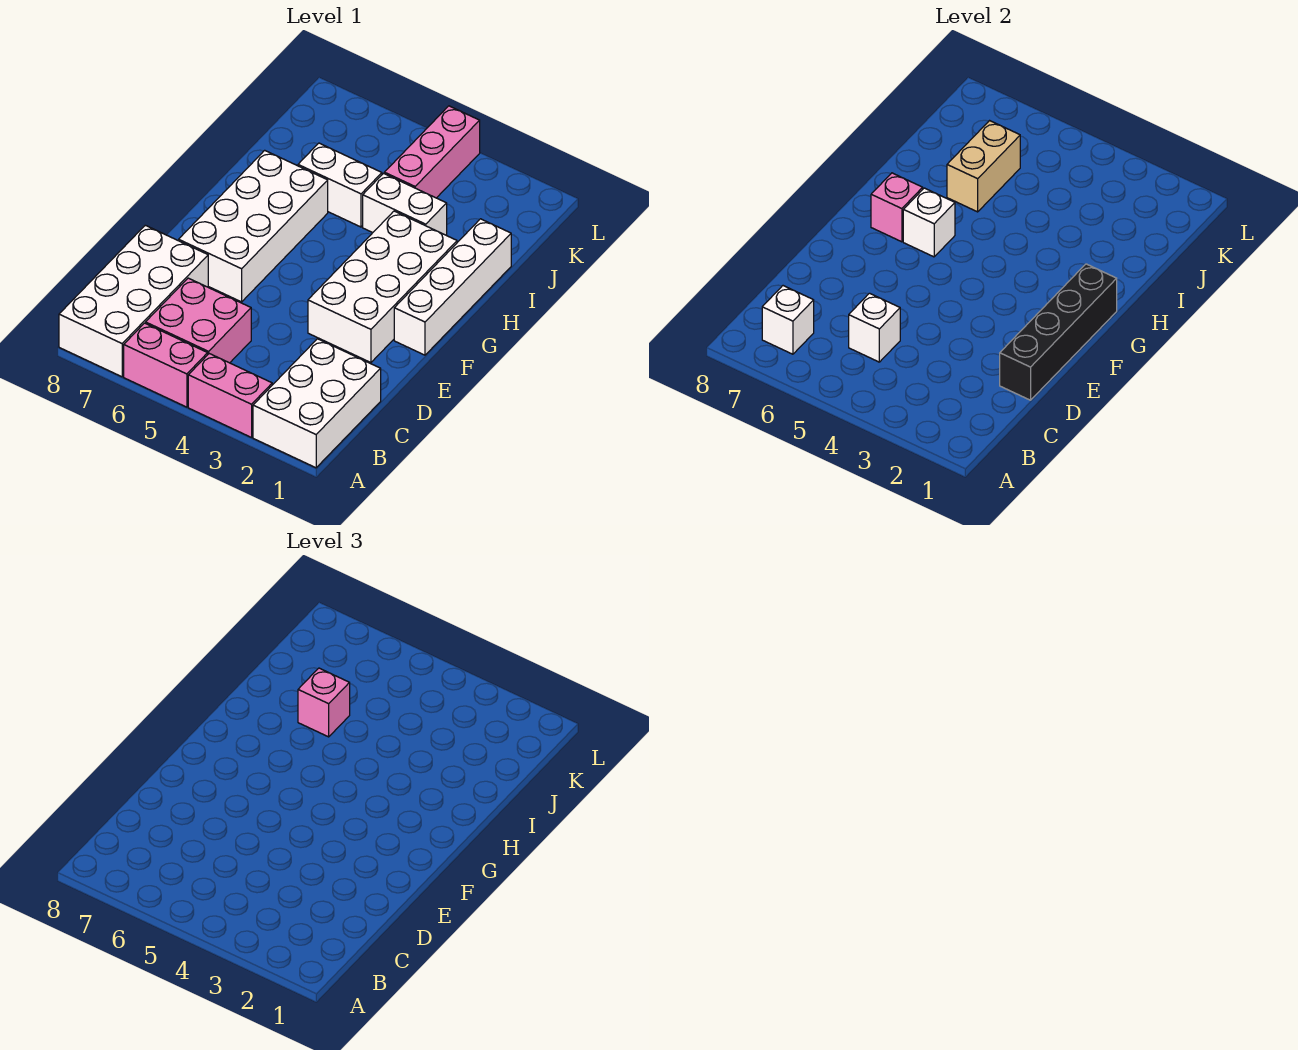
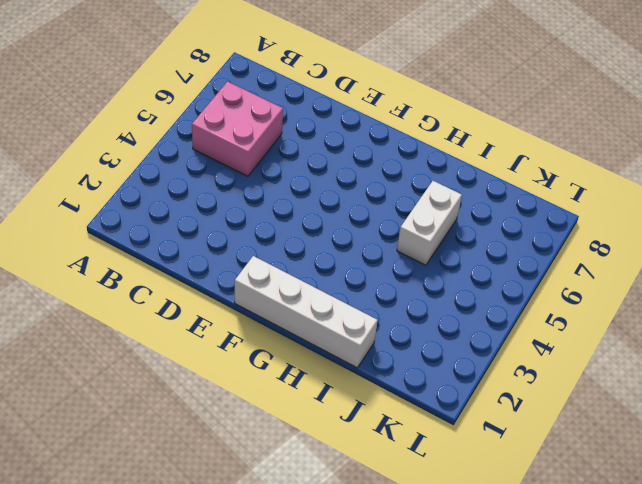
none -> white brick A1:C2 level 1
none -> pink brick A3:A4 level 1
none -> pink brick A5:A6 level 1

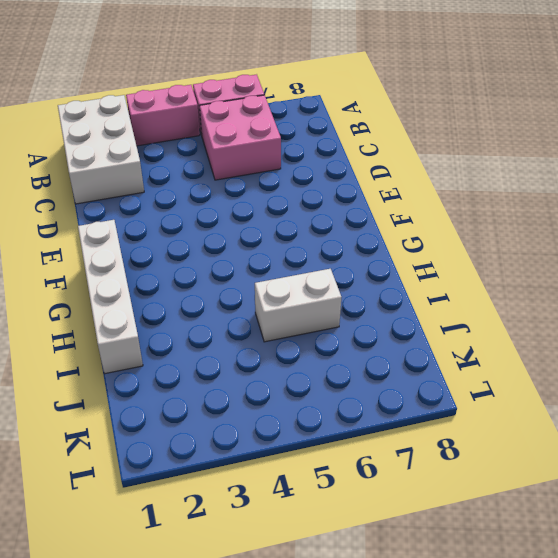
none -> white brick A7:D8 level 1
none -> white brick E2:H3 level 1
none -> white brick E6:H7 level 1

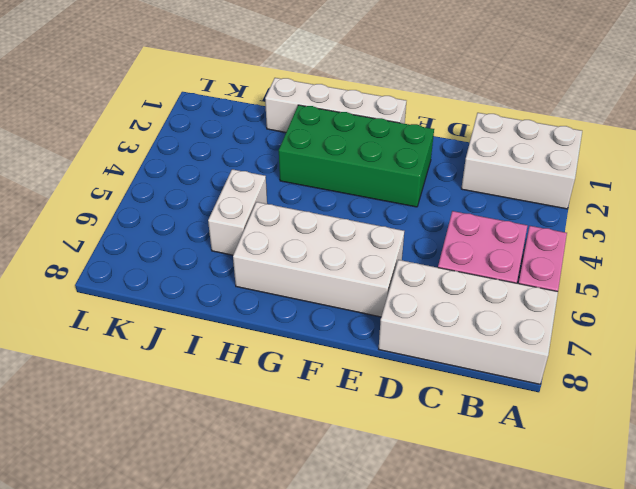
green brick E2:H3 level 1 -> white brick E2:H3 level 1
none -> pink brick A3:A4 level 1
none -> white brick I3:I4 level 1
none -> pink brick J4:L4 level 1

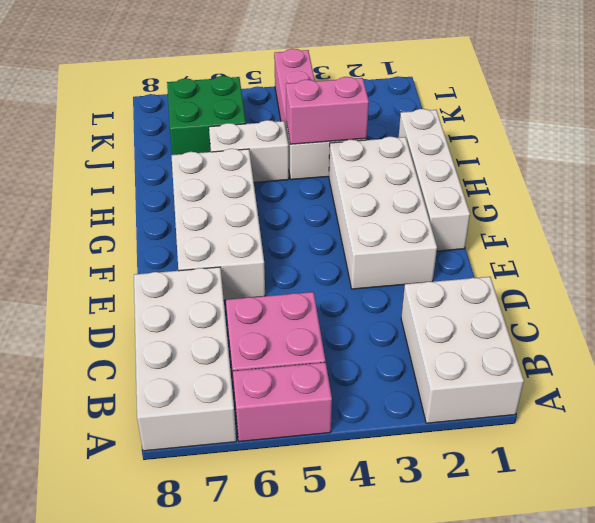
pink brick I3:I4 level 2 -> pink brick A3:A4 level 1
green brick J6:K7 level 1 -> none
none -> white brick B7 level 2
none -> white brick C5 level 2
none -> black brick D1:G1 level 2

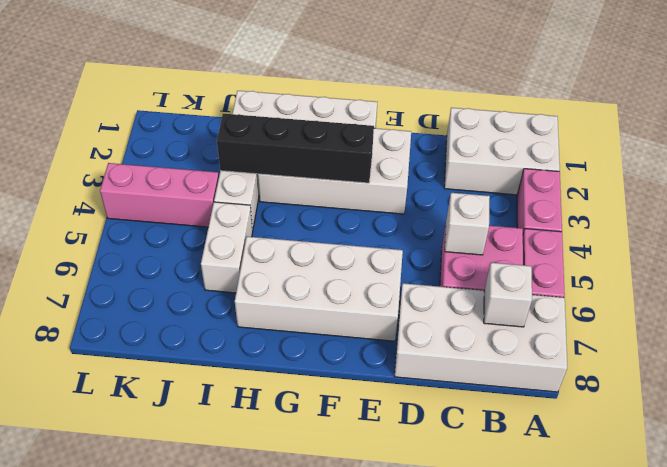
black brick F3:I3 level 2 -> black brick D1:G1 level 2
none -> white brick G6 level 2
none -> pink brick G7 level 2
none -> tan brick I6:J6 level 2

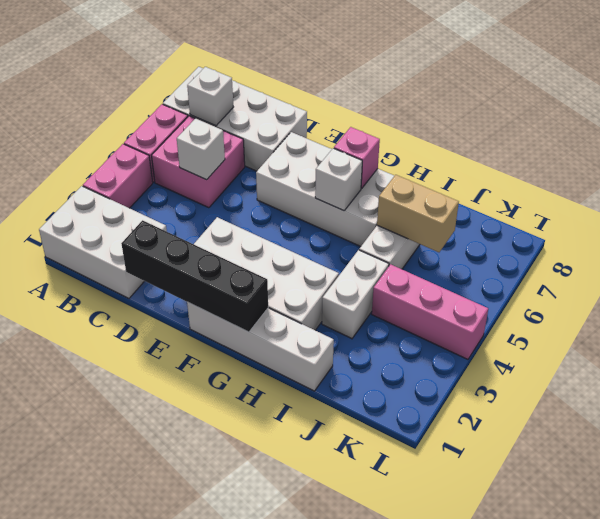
none -> pink brick I6 level 3

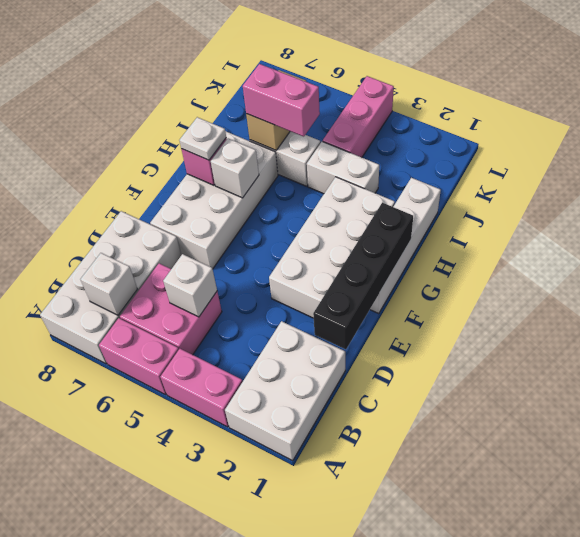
white plate G7 level 3 -> none
pink brick I5:I6 level 3 -> pink brick I6 level 3

